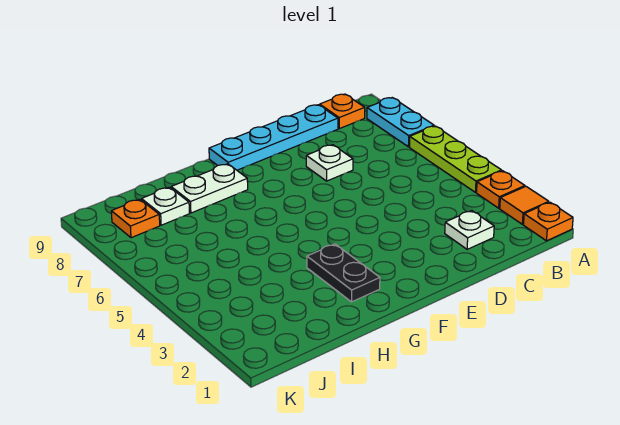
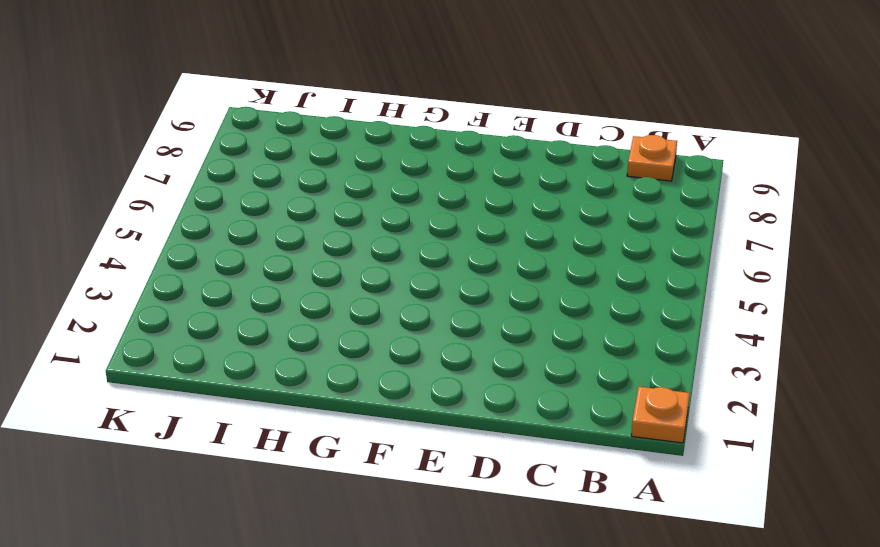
none -> orange tile A2 level 1
none -> orange plate A3 level 1
none -> lime plate A4:A6 level 1

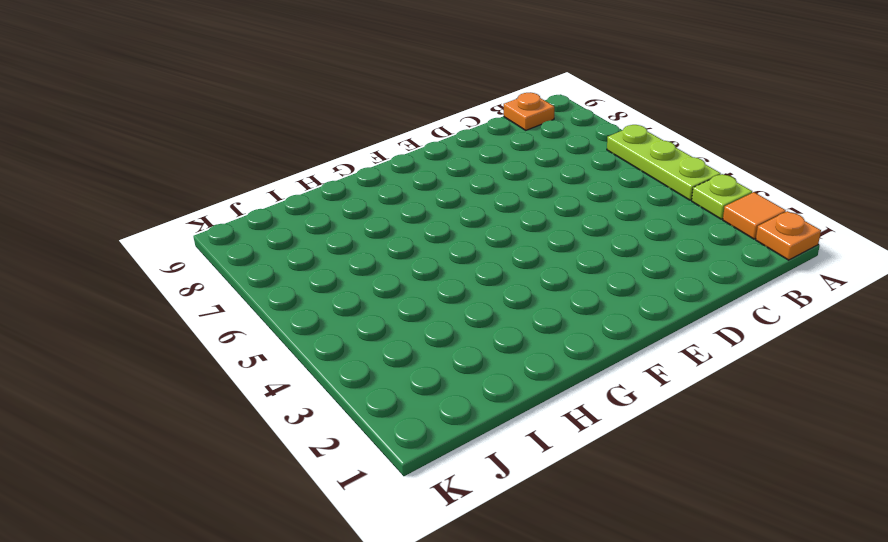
lime plate A3 level 1 -> orange plate A3 level 1
none -> cyan plate A7:A8 level 1
none -> white plate C2 level 1
none -> cyan plate C9:F9 level 1

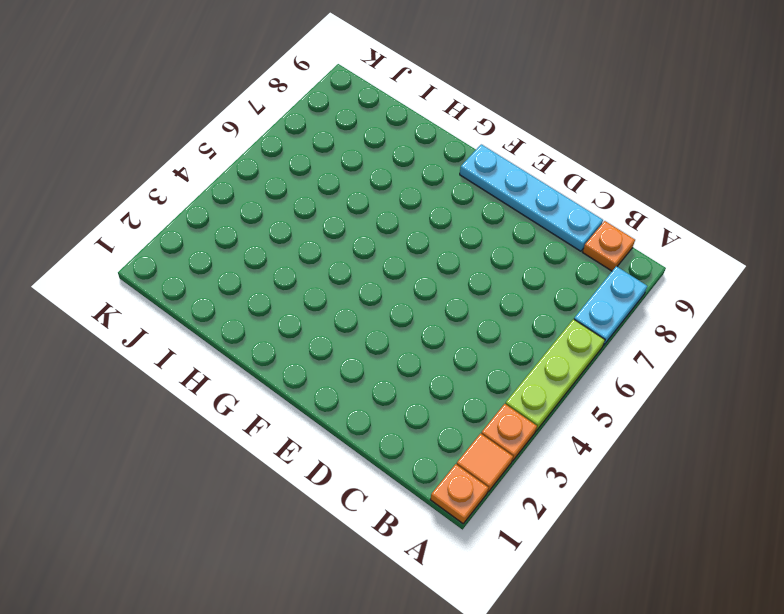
none -> white plate C2 level 1
none -> white plate D7 level 1
none -> black plate G2:G3 level 1

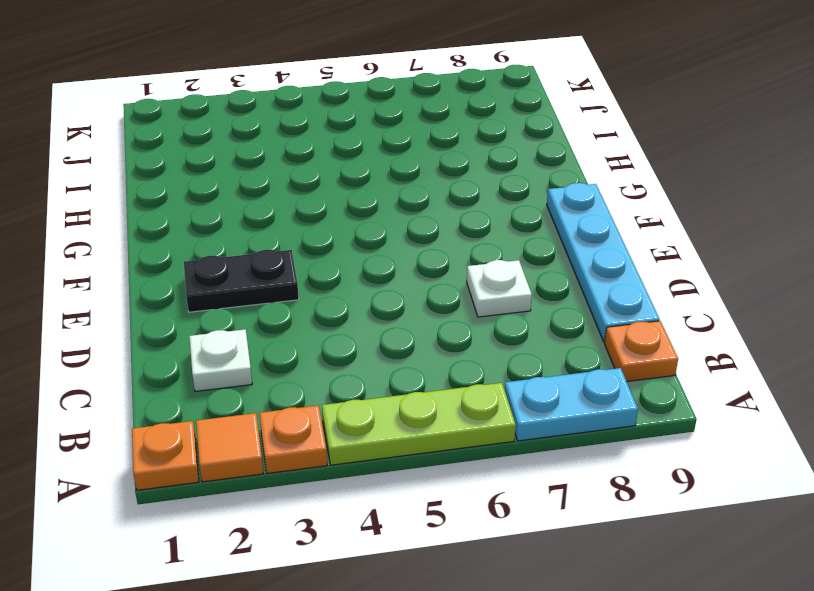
black plate E2:E3 level 1 -> black plate G2:G3 level 1
none -> white plate G8:H8 level 1
none -> white plate I8 level 1
none -> orange plate J8 level 1

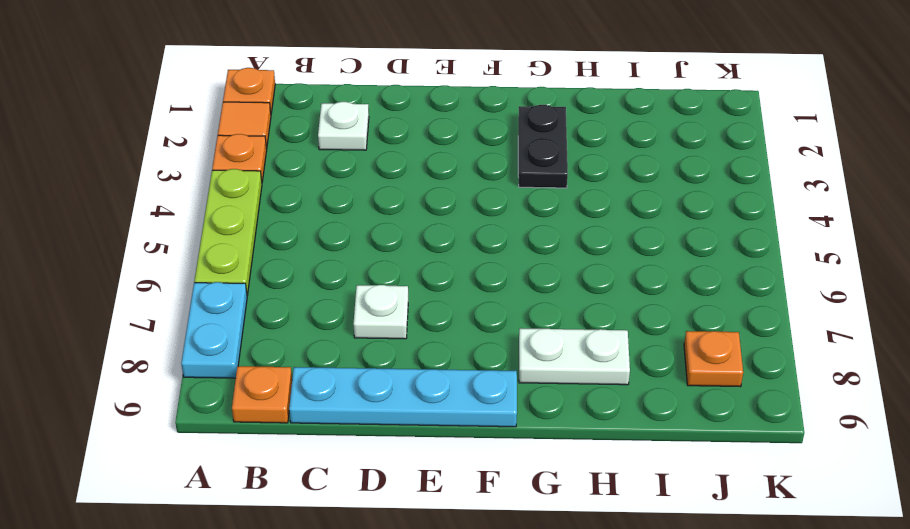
none -> white plate I8 level 1

